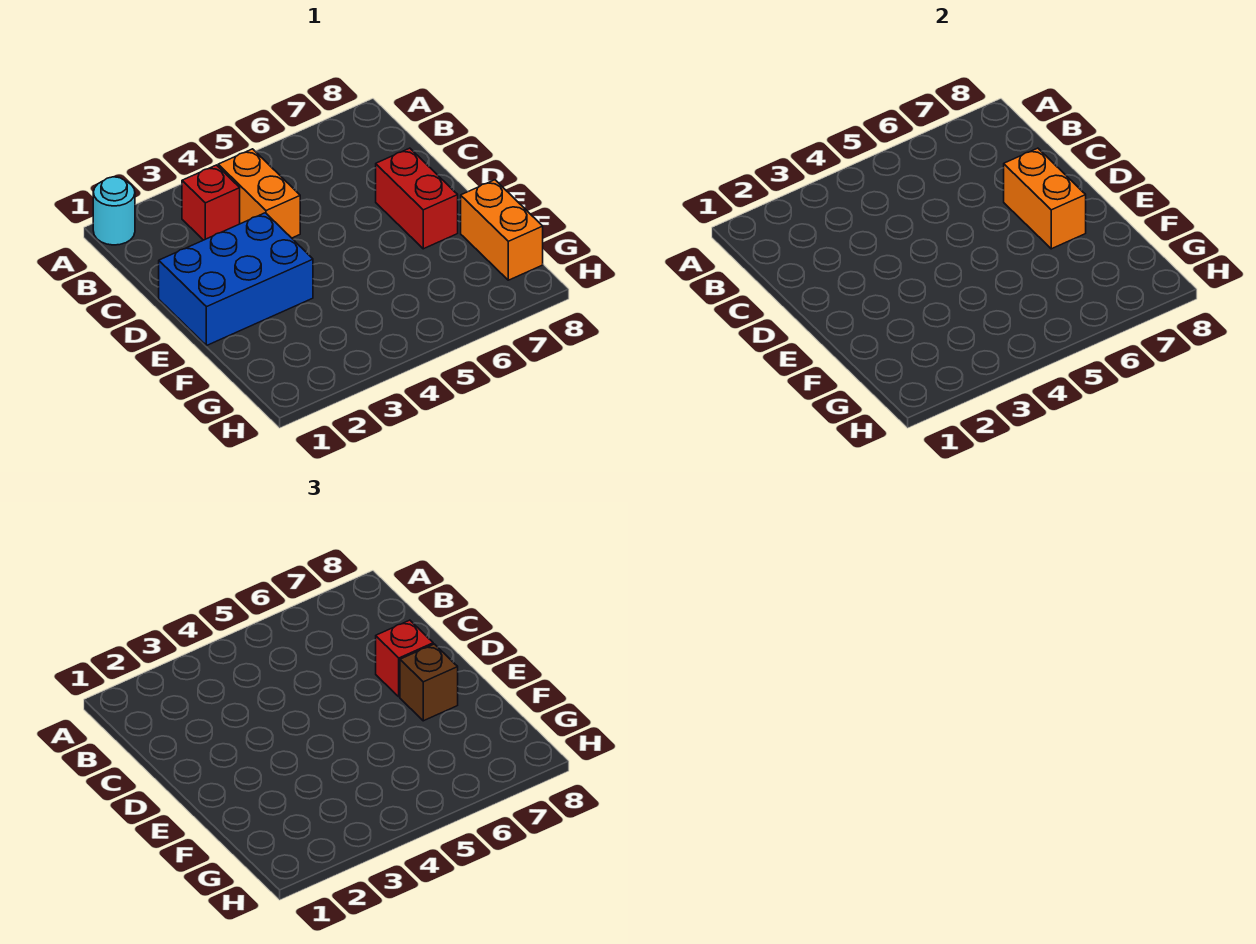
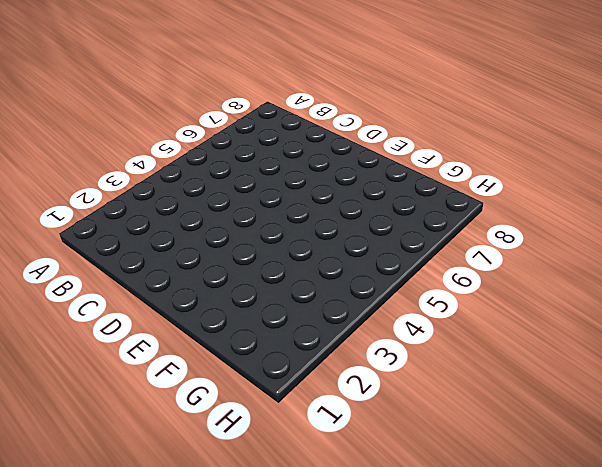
none -> cyan round brick A1 level 1
none -> red brick B3 level 1

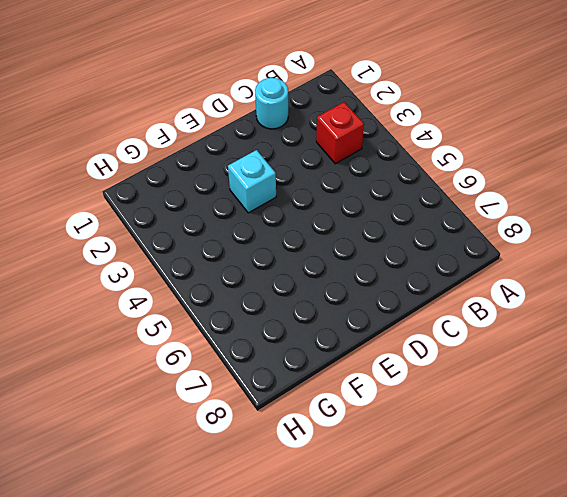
cyan round brick C1 level 1 -> cyan round brick A1 level 1
cyan brick E3 level 1 -> blue brick D1:E3 level 1
none -> orange brick B4:C4 level 1
none -> red brick D7:E7 level 1

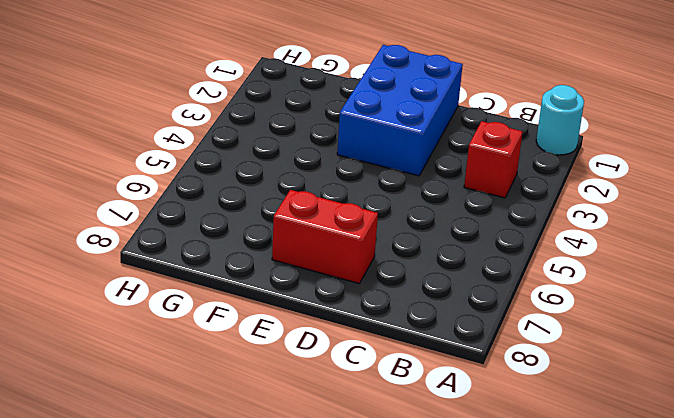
none -> orange brick B4:C4 level 1
none -> orange brick F8:G8 level 1

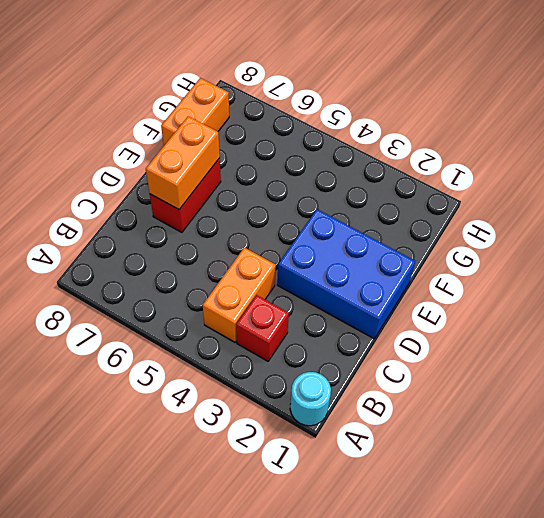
none -> red brick D7 level 3
none -> brown brick E7 level 3

